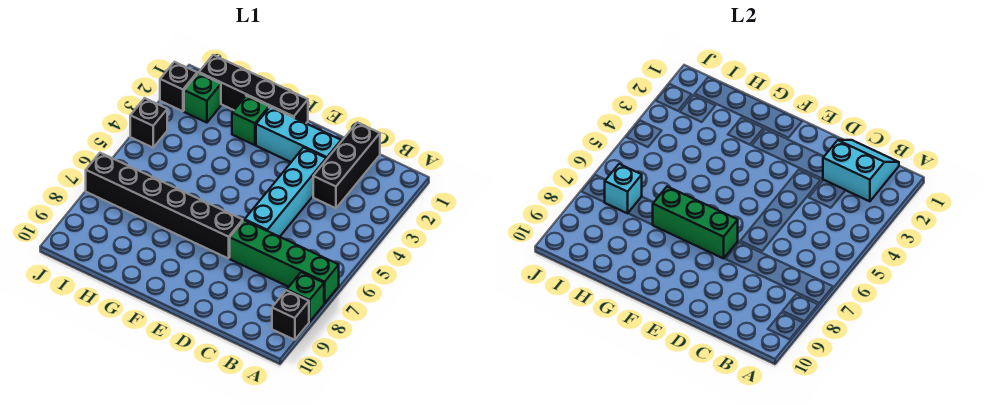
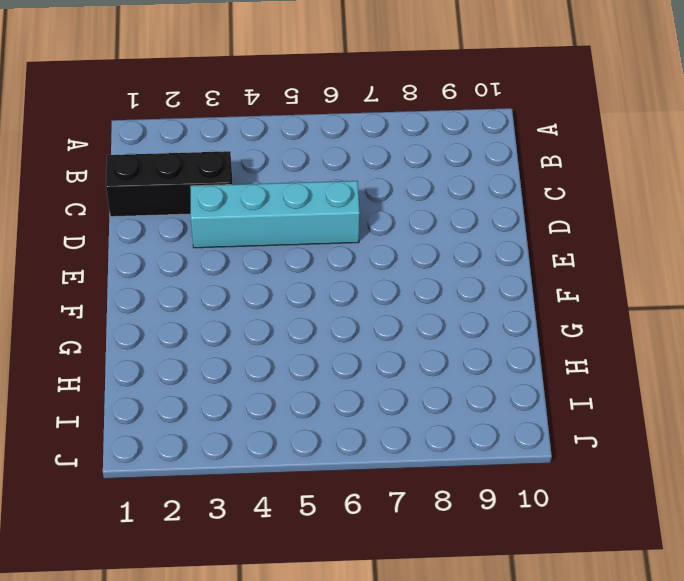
none -> green brick A7:D7 level 1
none -> green brick A8 level 1
none -> black brick A9 level 1

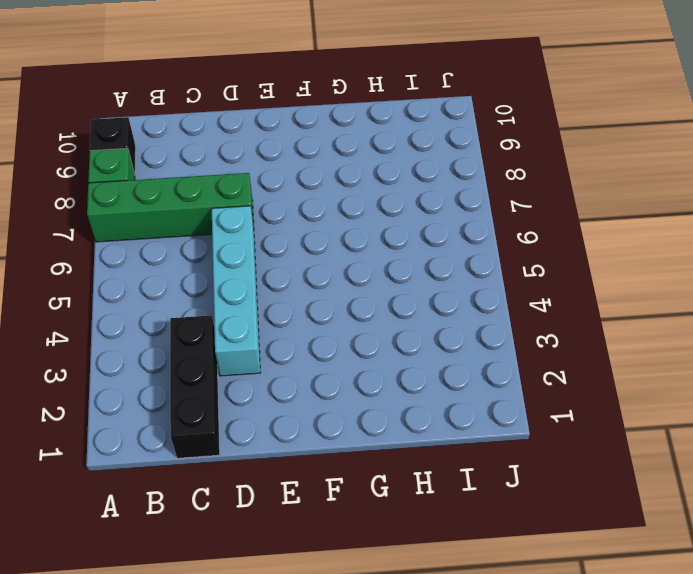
none -> cyan brick D2:F2 level 1
none -> black brick E7:J7 level 1
none -> black brick F1:I1 level 1

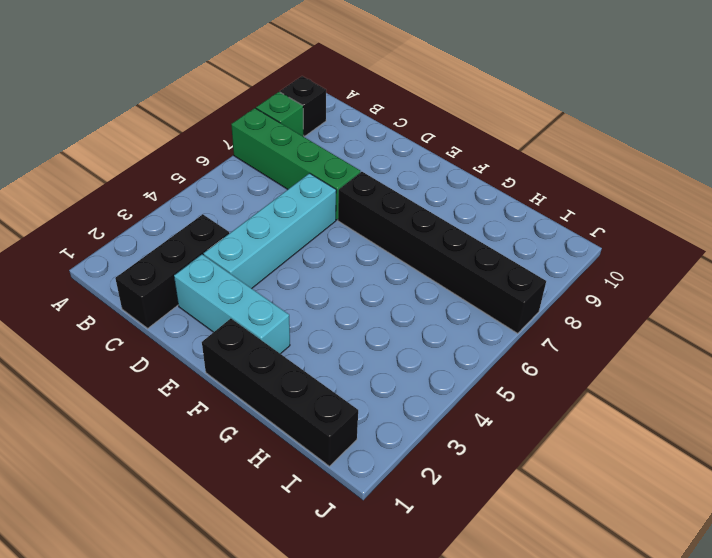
none -> green brick G2 level 1
none -> green brick I2 level 1
none -> black brick J2 level 1

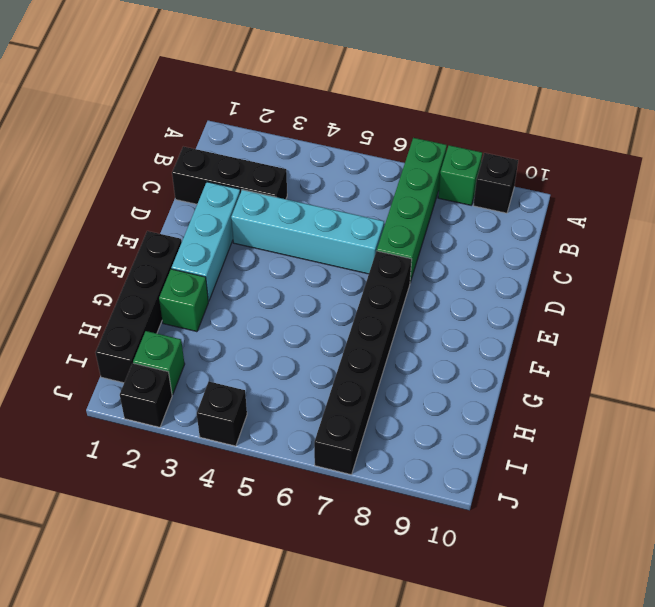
none -> cyan slope B1:C2 level 2 top 2
none -> green brick E7:G7 level 2
none -> cyan brick I7 level 2

